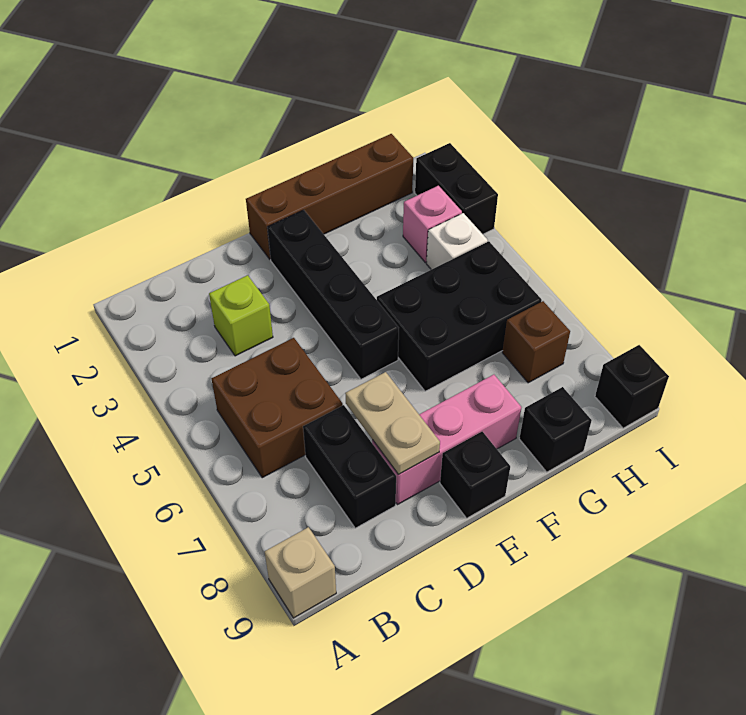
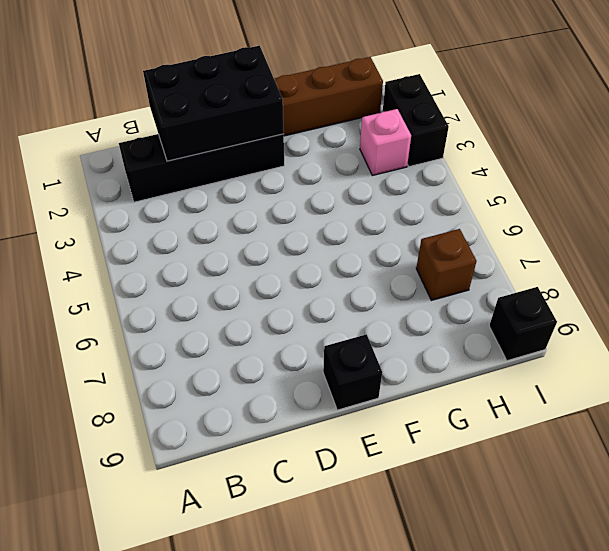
black brick B2:E2 level 1 -> black brick E2:E5 level 1
black brick C1:E2 level 2 -> black brick F5:H6 level 1
none -> tan brick A9 level 1
none -> brown brick B5:C6 level 1
none -> lime brick C3 level 1

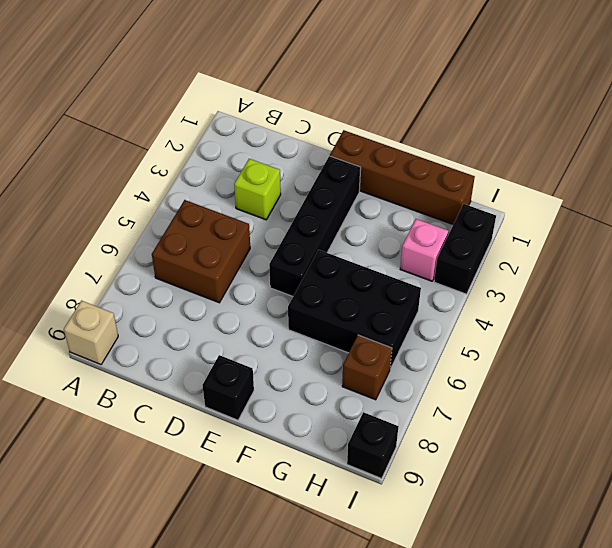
none -> black brick C7:C8 level 1
none -> pink brick D8:F8 level 1
none -> black brick G9 level 1

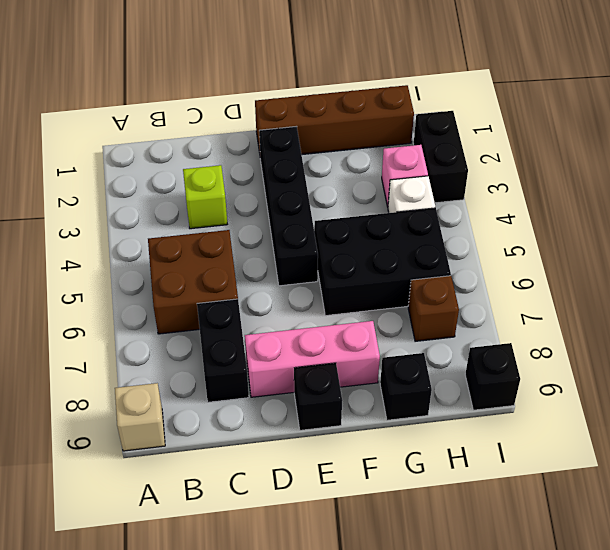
none -> tan plate D7:D8 level 2

